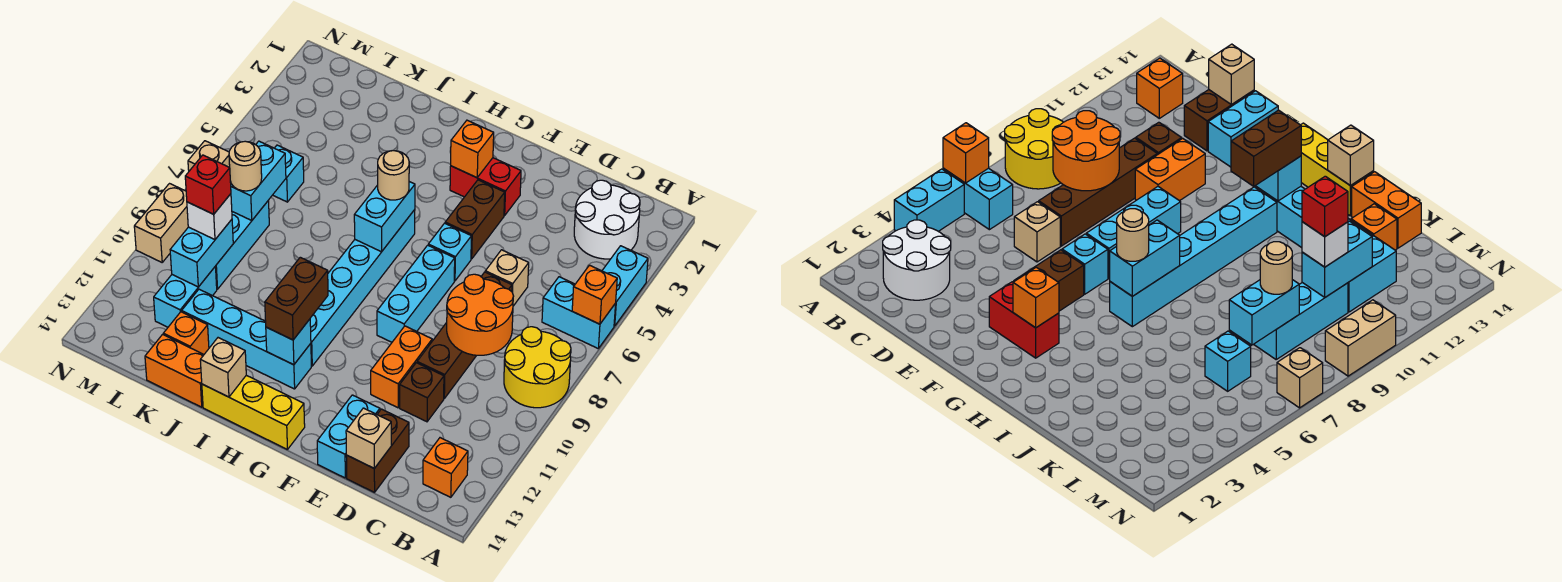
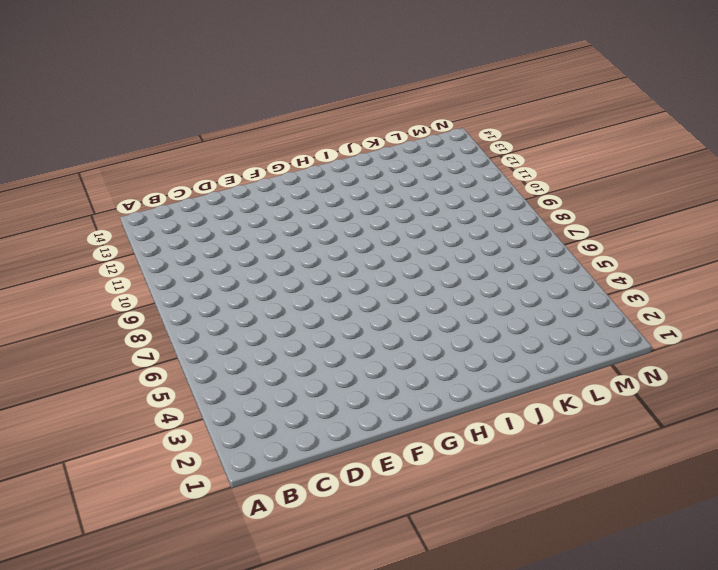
none -> cyan brick A4:A5 level 1
none -> cyan brick A6:B6 level 1
none -> yellow round brick A8:B9 level 1
none -> white round brick B2:C3 level 1

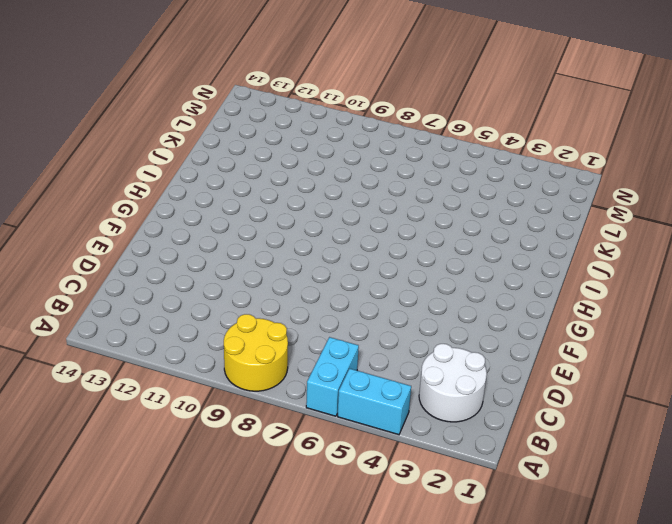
none -> orange brick B13 level 1
none -> tan brick D6 level 1
none -> brown brick D7:D10 level 1
none -> brown brick D11 level 1

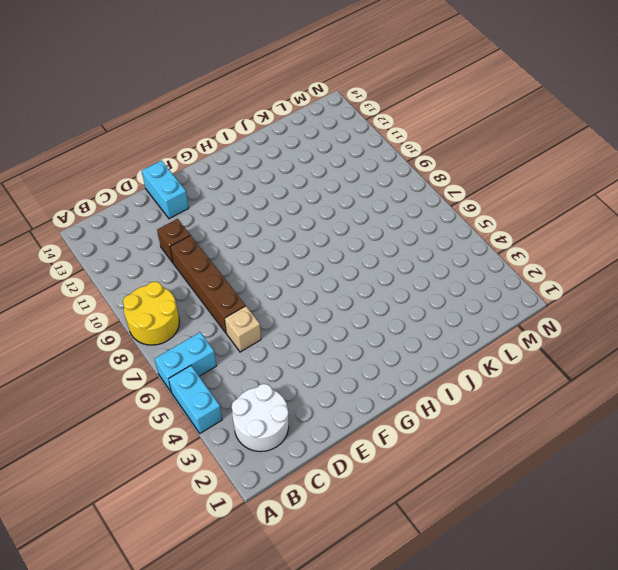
none -> orange brick B13 level 1
none -> brown brick D13:D14 level 1
none -> orange brick E10:E11 level 1
none -> red brick F3:G3 level 1

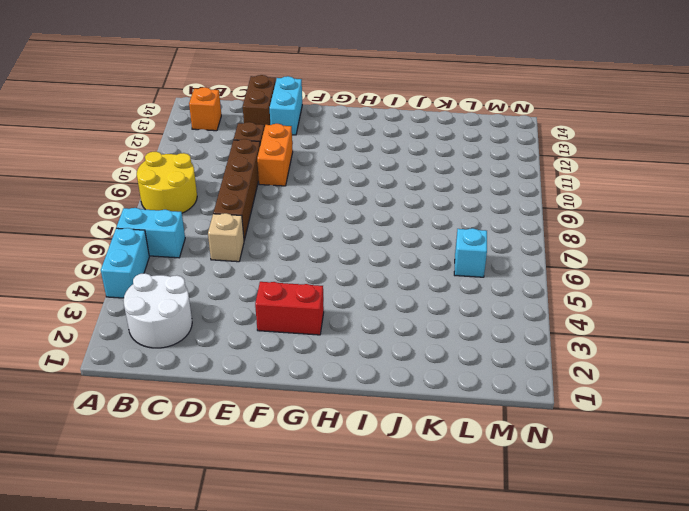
none -> brown brick F4:F5 level 1
none -> cyan brick F6 level 1
none -> cyan brick F7:F9 level 1
none -> yellow brick G14:I14 level 1

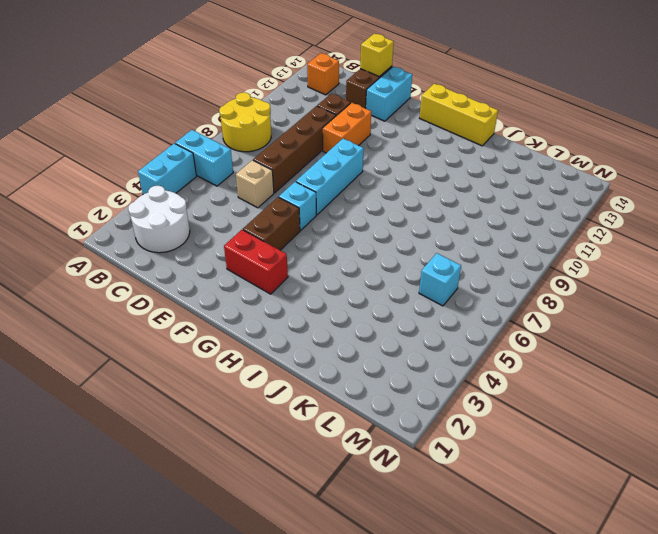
yellow brick D14 level 2 -> tan brick D14 level 2
none -> cyan brick H6:H11 level 1
none -> cyan brick H12:K12 level 1
none -> orange brick J14:K14 level 1
none -> orange brick K13 level 1

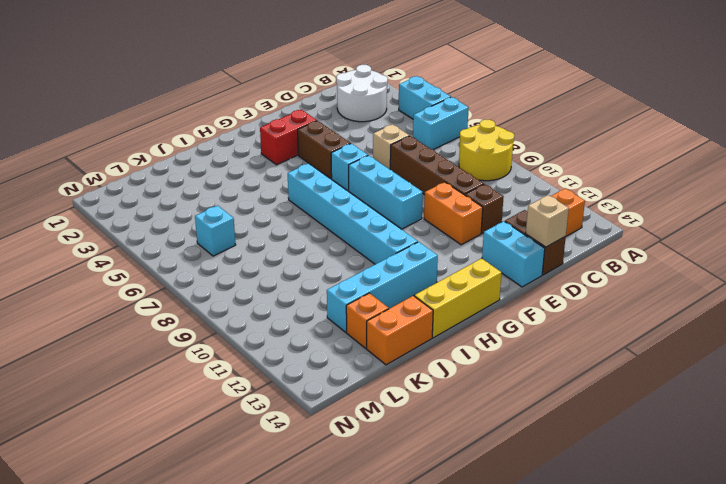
none -> cyan brick L8:L10 level 1
none -> cyan brick L11:L12 level 1
none -> tan brick N7 level 1
none -> tan brick N9:N10 level 1

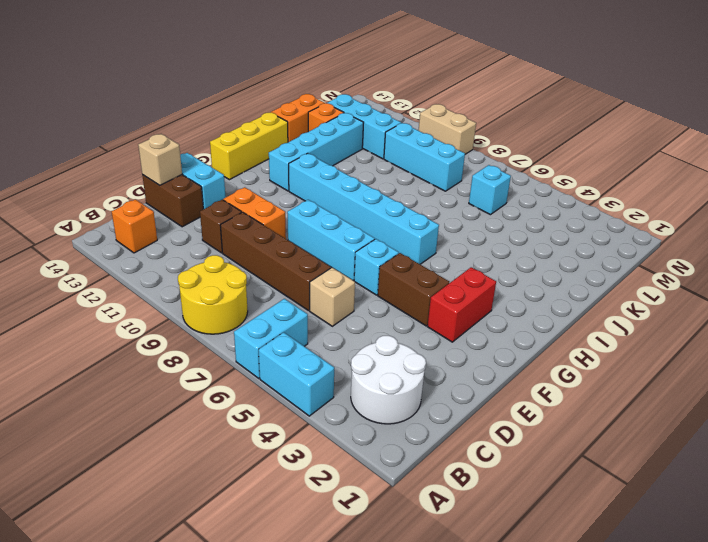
cyan brick L11:L13 level 1 -> cyan brick L11:L12 level 1
none -> tan brick N7 level 1
none -> orange brick A6 level 2
none -> orange round brick C8:D9 level 2
none -> orange brick G3 level 2

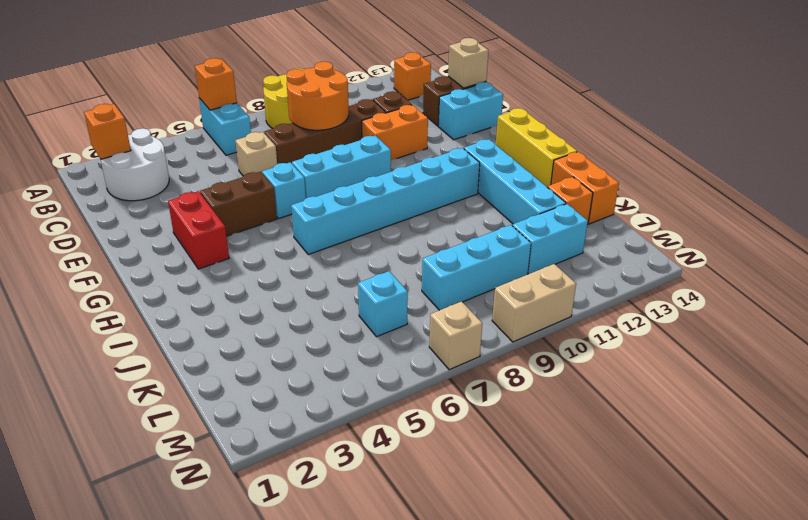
orange brick B2 level 2 -> orange brick G3 level 2
none -> cyan brick A4:A5 level 1
none -> cyan brick H6:H7 level 2
none -> cyan brick H12 level 2
none -> tan brick I14 level 2

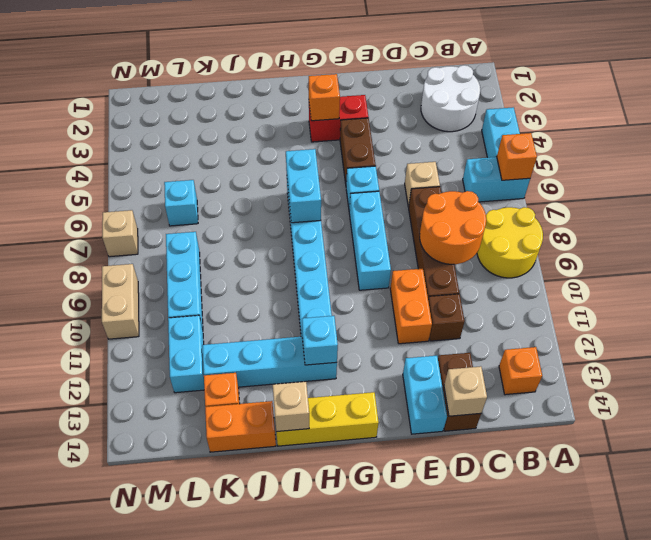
none -> cyan brick L7:L8 level 2
none -> cyan brick L10:L11 level 2
none -> tan round brick H6 level 3
none -> brown brick H11:H12 level 3

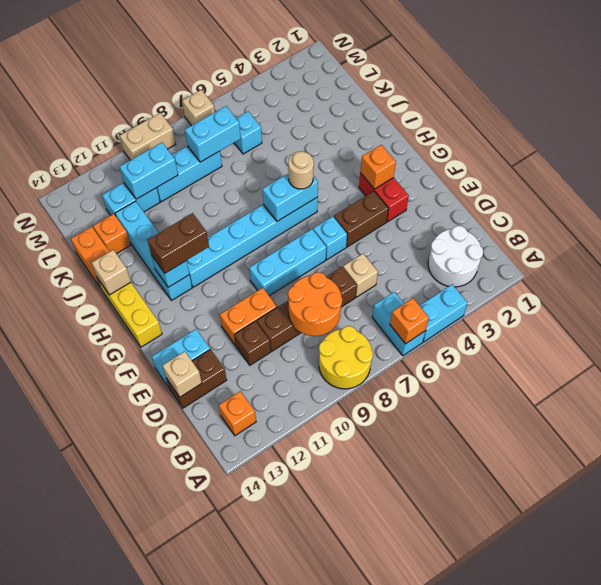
none -> tan round brick L8 level 3
none -> white brick L10 level 3
none -> red brick L10 level 4

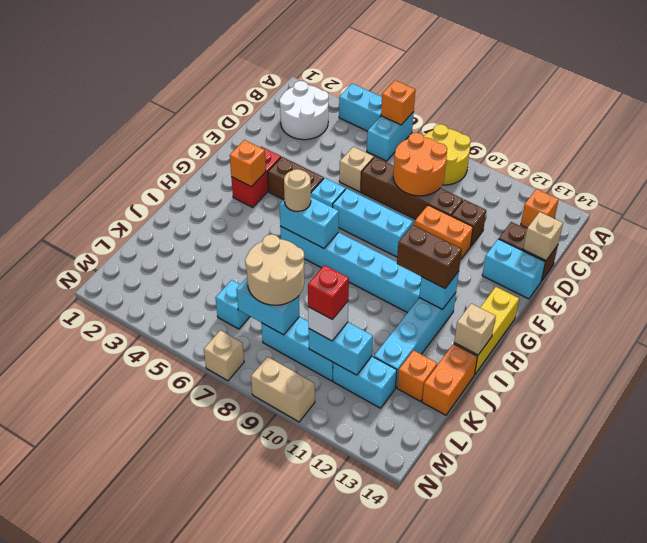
tan round brick K7:L8 level 3 -> tan round brick L8 level 3

